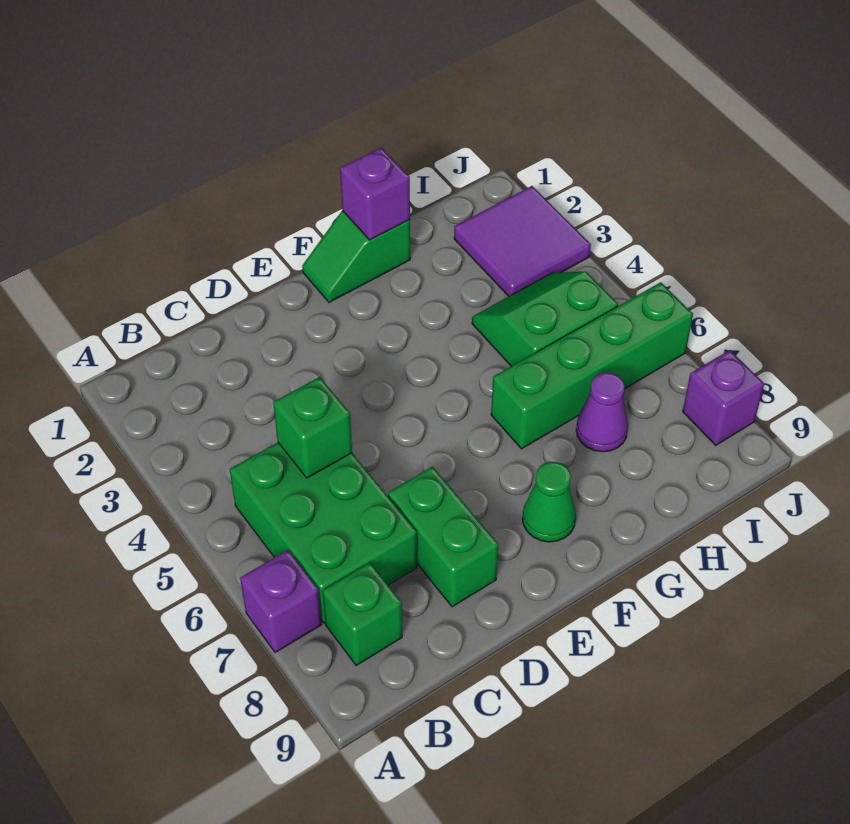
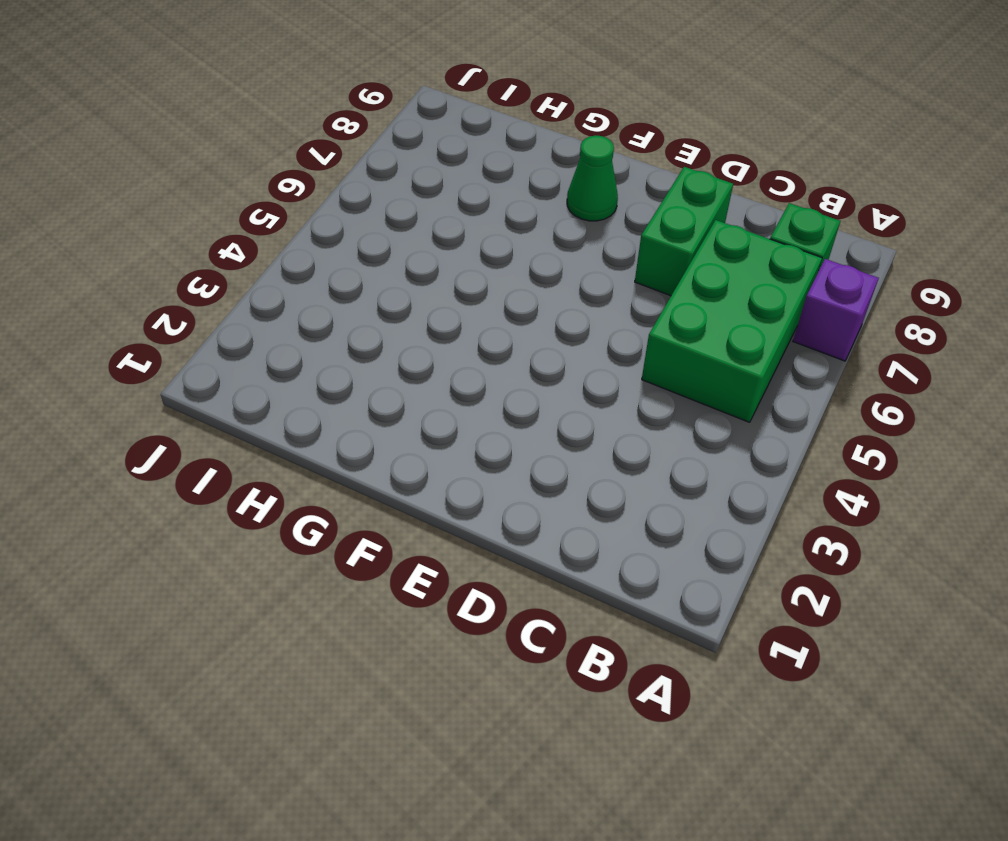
none -> green slope F1:G1 level 1 top G
none -> green brick G6:J6 level 1
none -> green slope H4:I5 level 1 top 5

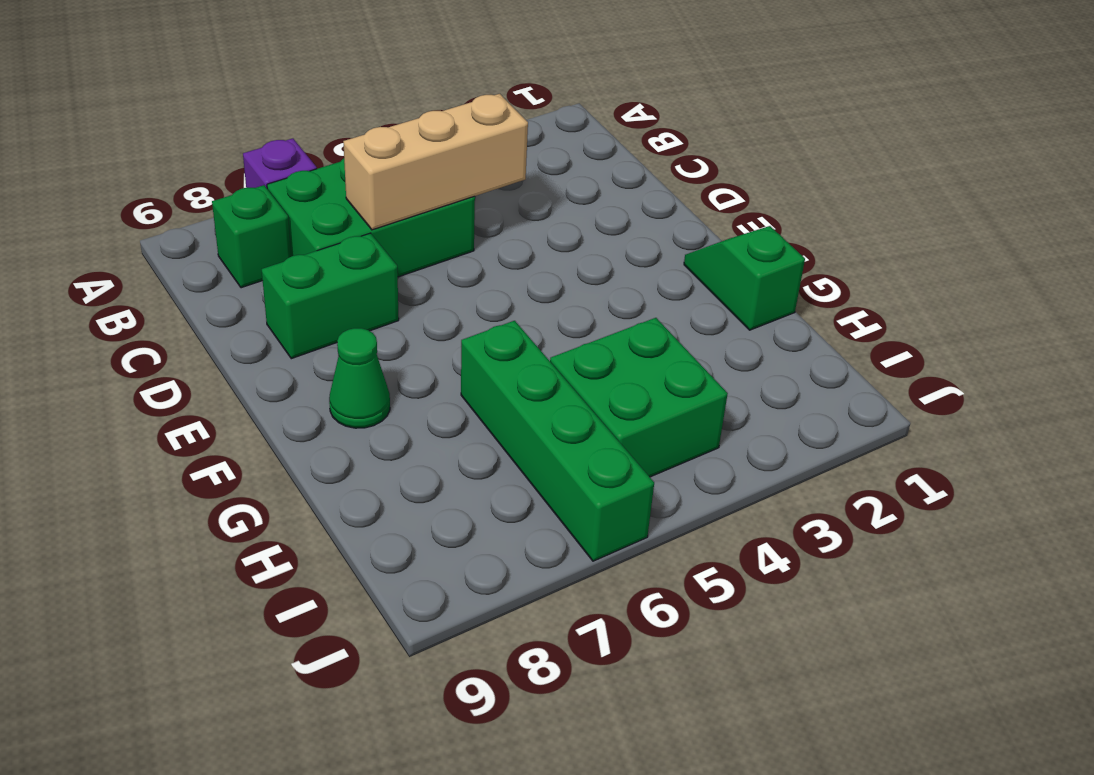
tan brick C4:C6 level 2 -> green brick C5 level 2
green brick H4:I5 level 1 -> green slope H4:I5 level 1 top 5
none -> purple cone H7 level 1
none -> purple tile I2:J3 level 1
none -> purple brick J8 level 1

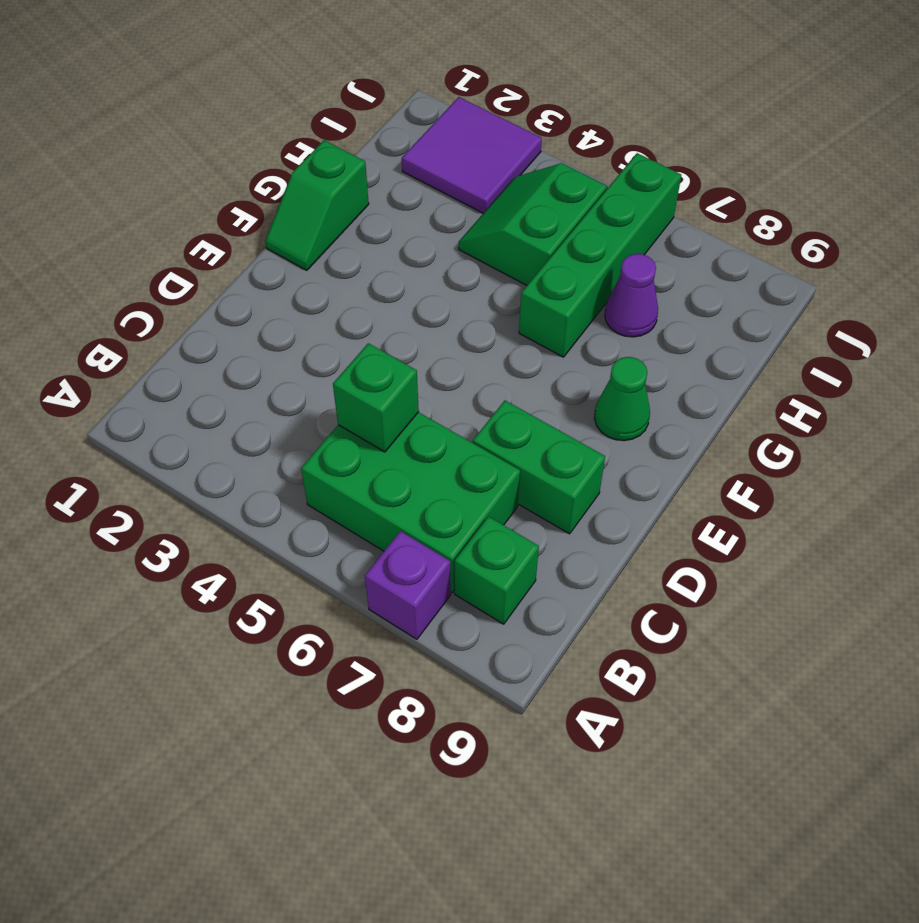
none -> purple brick J8 level 1
none -> purple brick G1 level 2

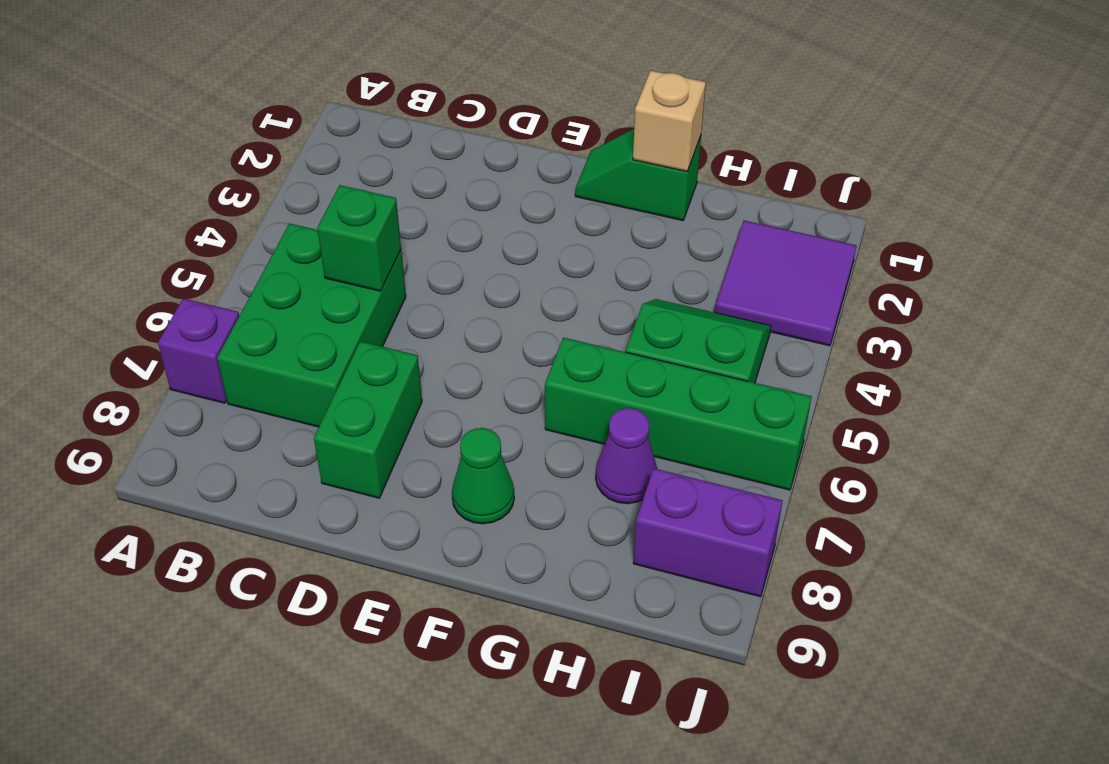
tan brick G1 level 2 -> purple brick G1 level 2
purple brick I8:J8 level 1 -> purple brick J8 level 1
none -> green brick B8 level 1

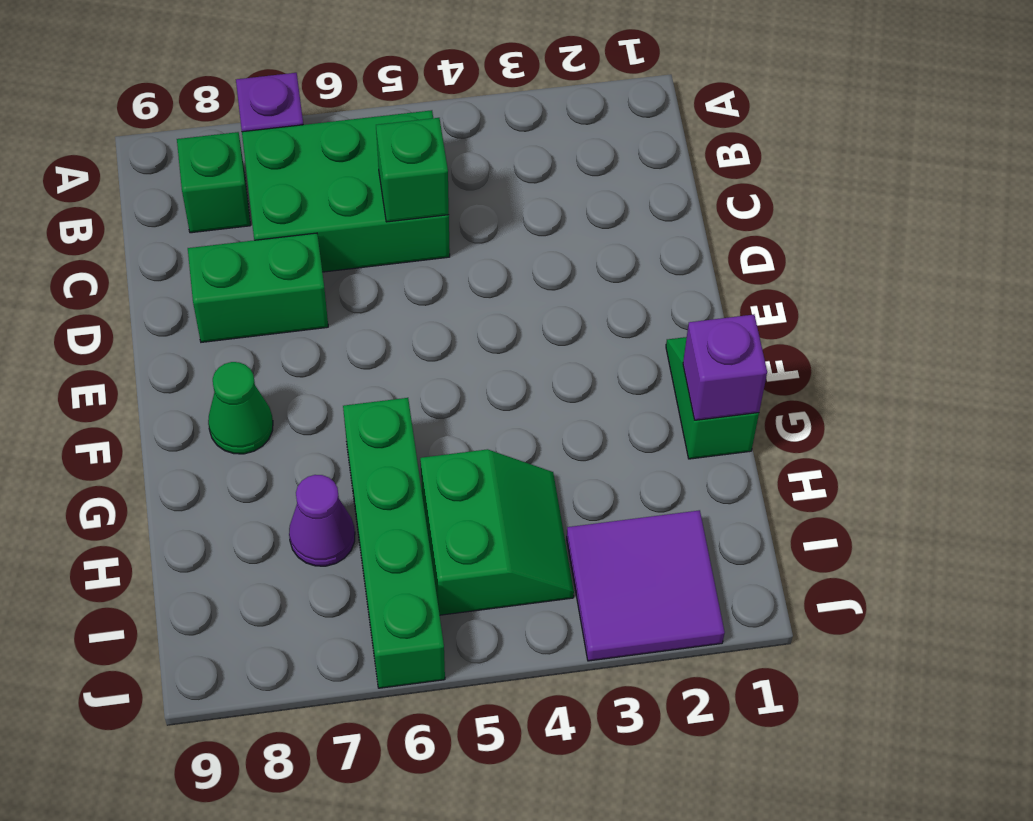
none -> purple brick J8 level 1

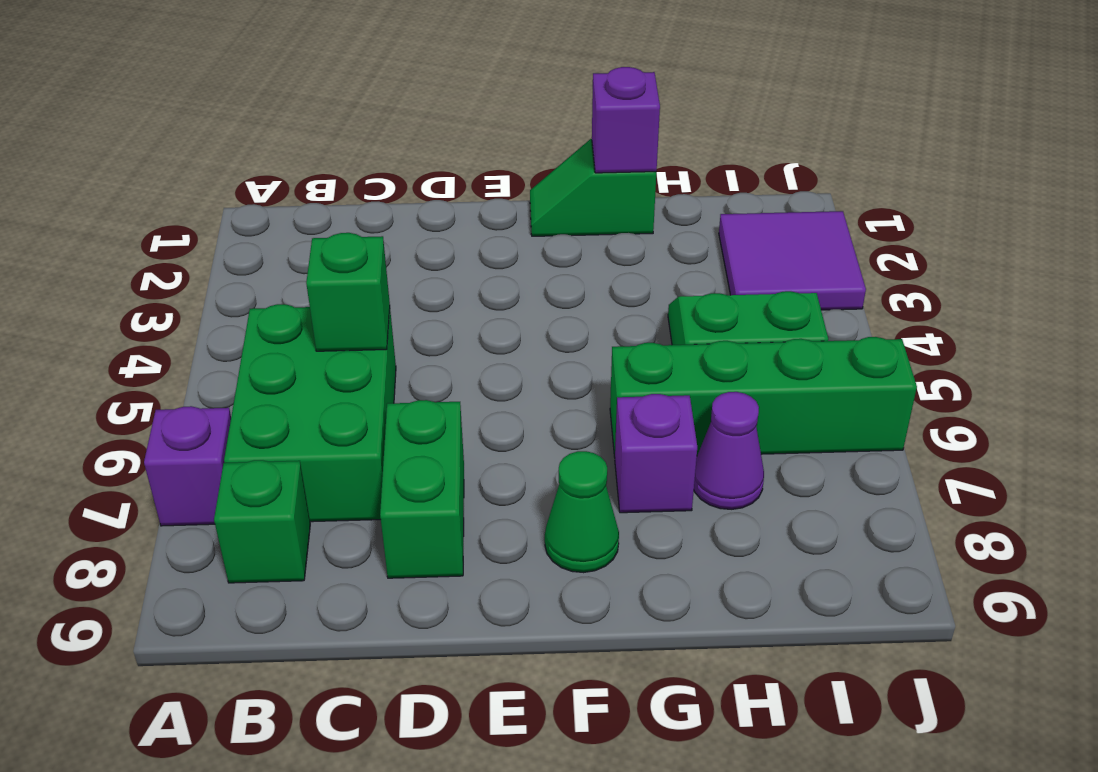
purple brick G7 level 1 -> purple brick J8 level 1

